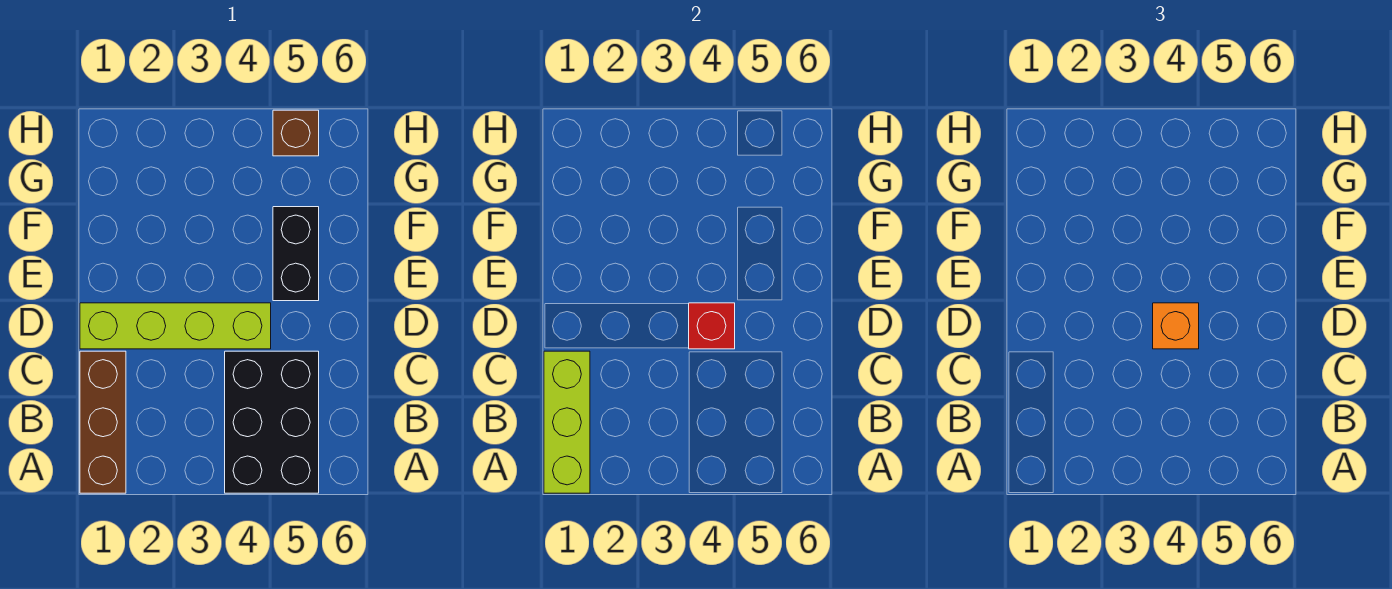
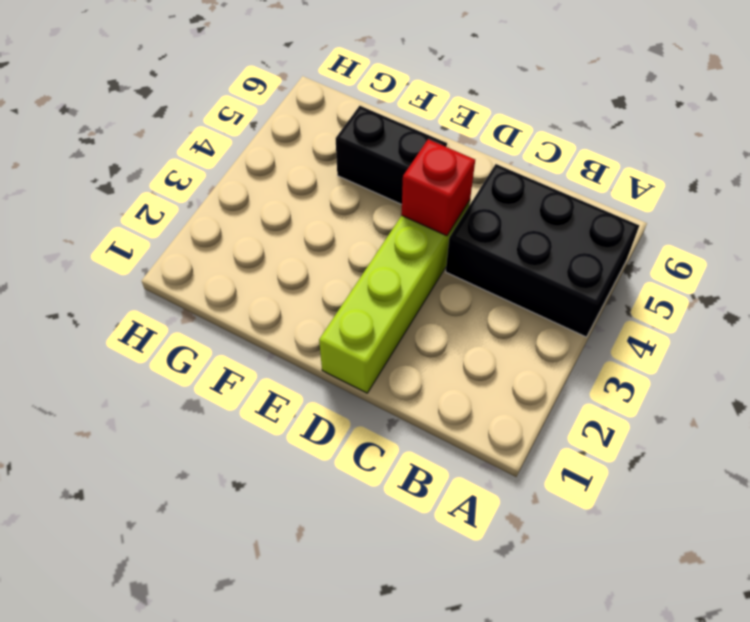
none -> brown brick A1:C1 level 1
none -> brown brick H5 level 1

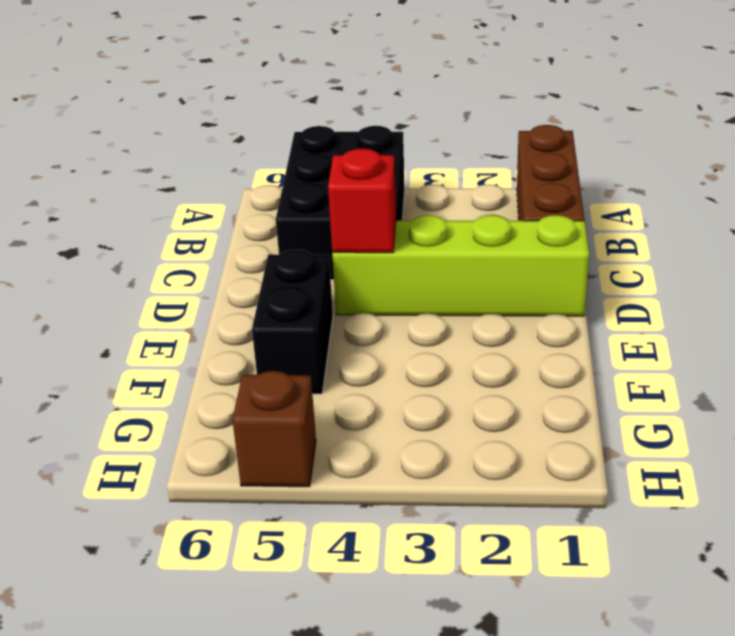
none -> lime brick A1:C1 level 2
none -> orange brick D4 level 3

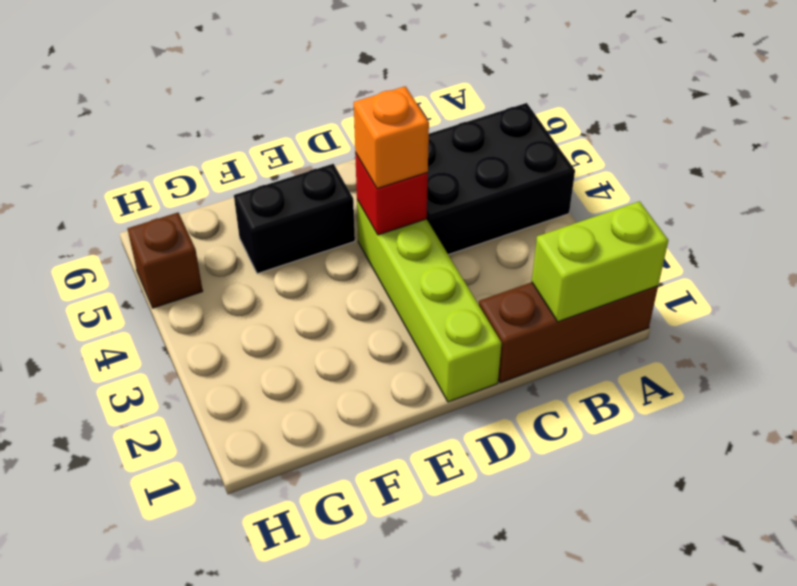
lime brick A1:B1 level 2 -> lime brick A1:C1 level 2

